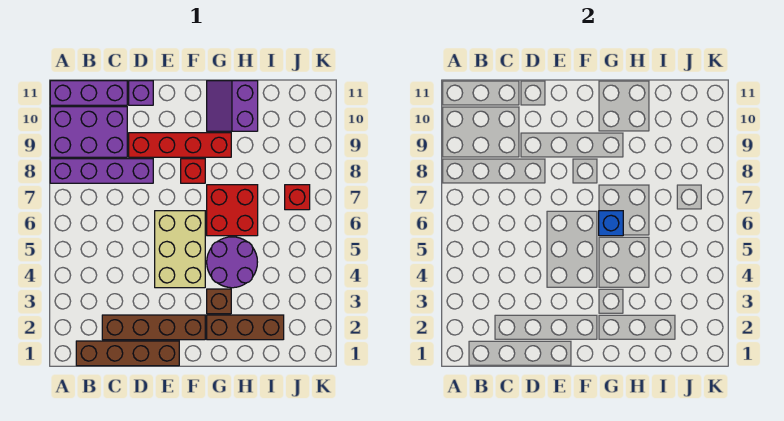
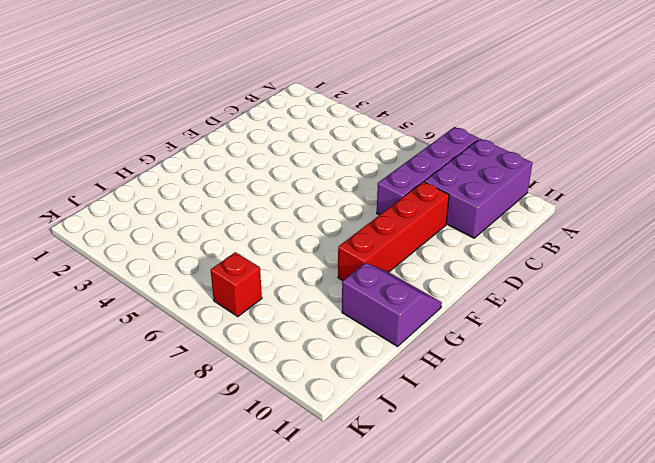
none -> purple brick A11:C11 level 1
none -> brown brick B1:E1 level 1
none -> brown brick C2:F2 level 1

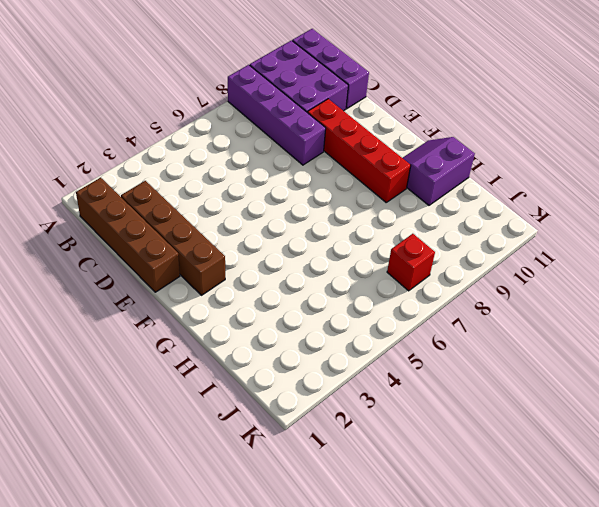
none -> purple brick D11 level 1
none -> tan brick E4:F6 level 1
none -> red brick F8 level 1

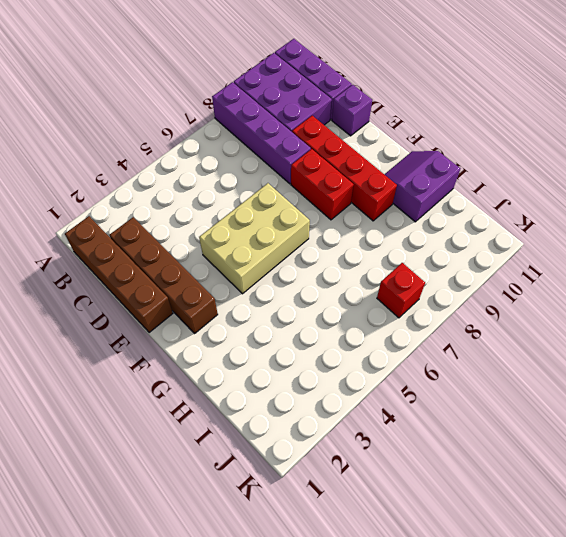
red brick E8:F8 level 1 -> red brick F8 level 1
none -> brown brick G2:I2 level 1
none -> brown brick G3 level 1
none -> purple round brick G4:H5 level 1

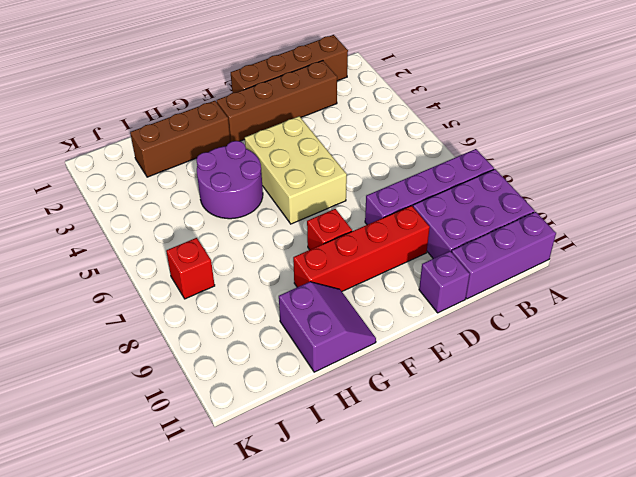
none -> brown brick G3 level 1
none -> red brick G6:H7 level 1
none -> blue brick G6 level 2

